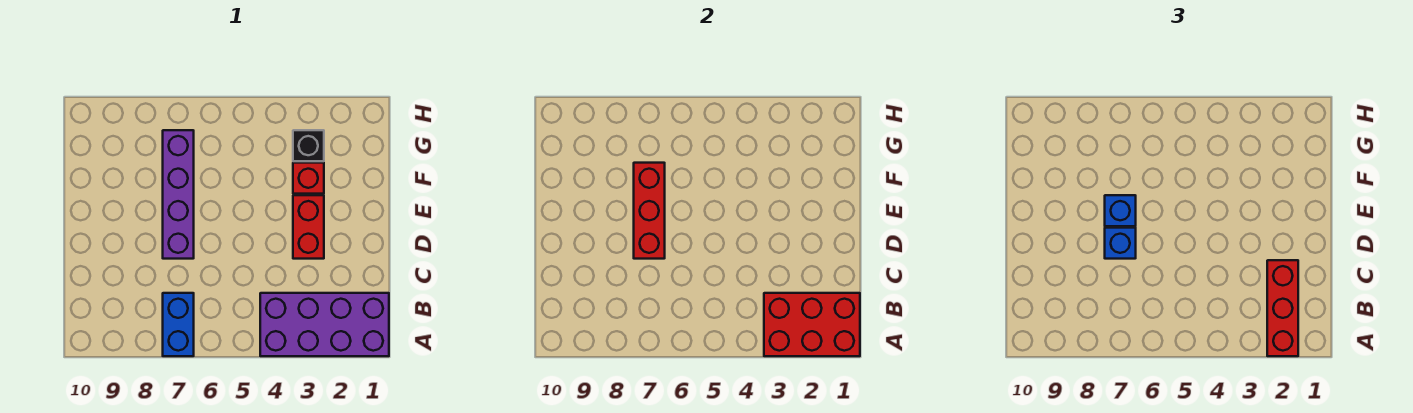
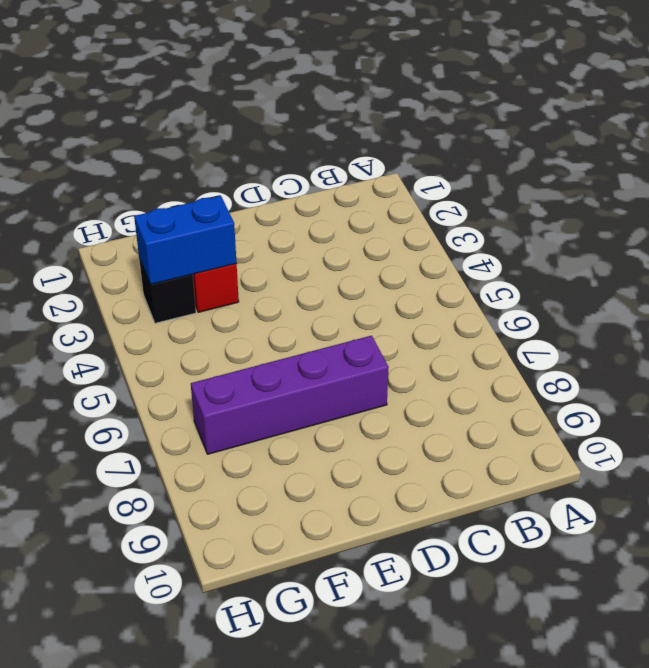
blue brick F3:G3 level 2 -> blue brick A7:B7 level 1
none -> purple brick A1:B4 level 1
none -> red brick D3:E3 level 1

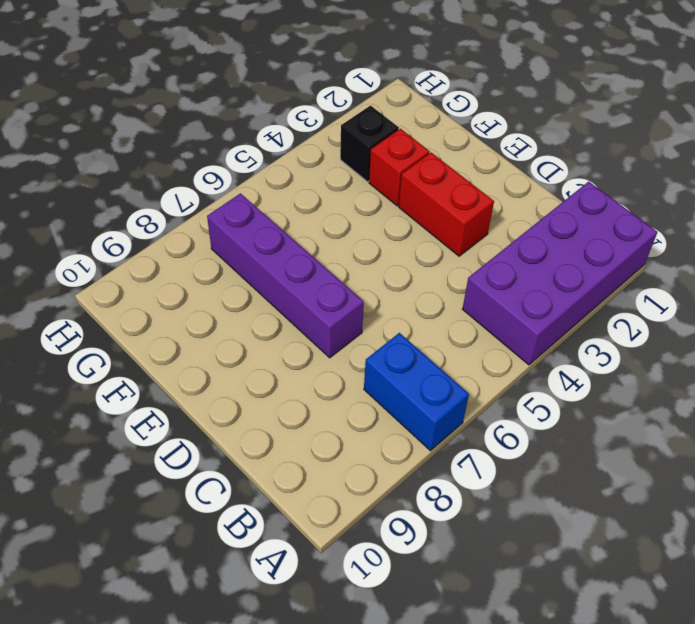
none -> red brick A1:B3 level 2
none -> red brick D7:F7 level 2

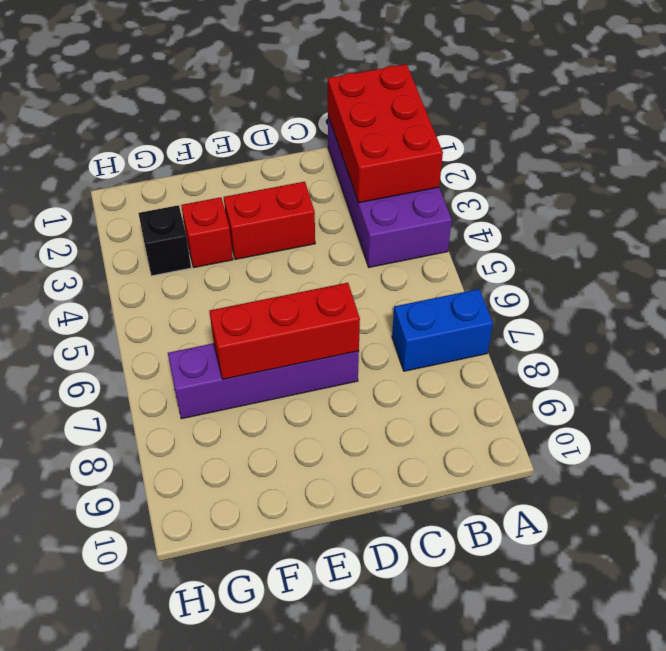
none -> red brick A2:C2 level 3
none -> blue brick D7 level 3

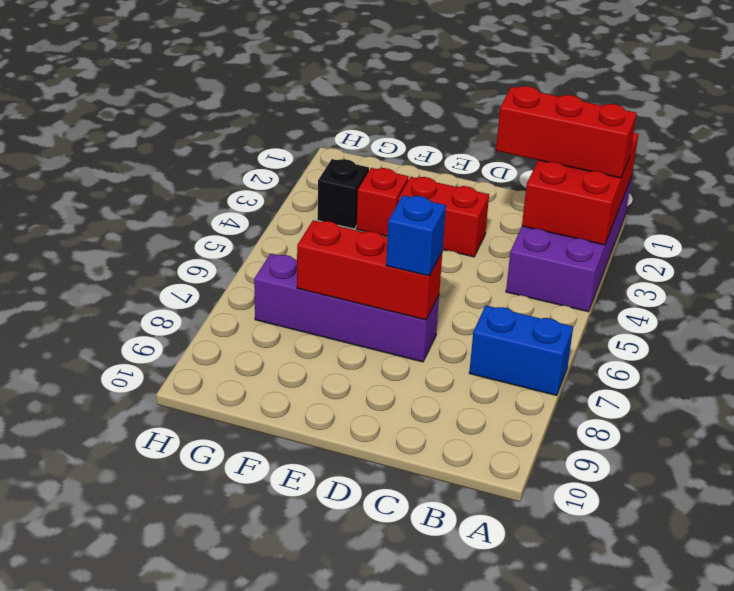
none -> blue brick E7 level 3

